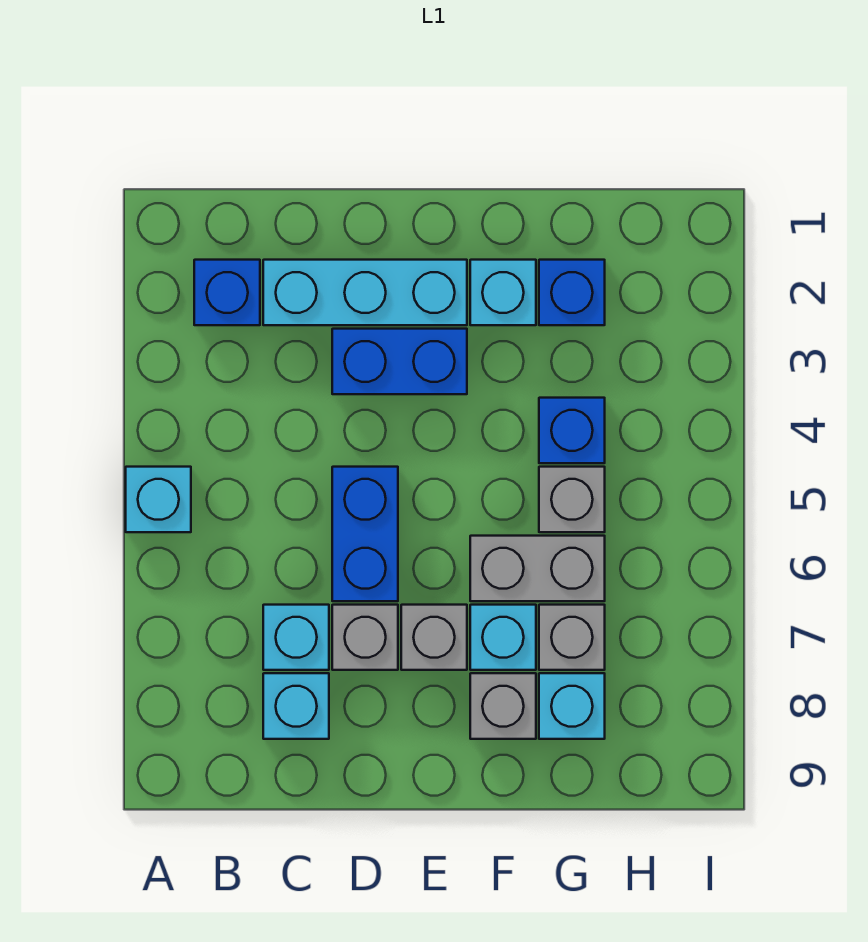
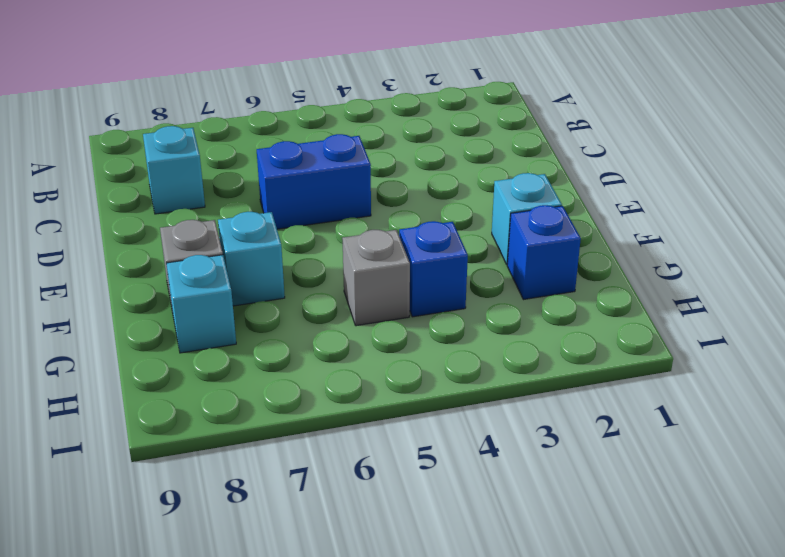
none -> cyan brick A5 level 1
none -> blue brick B2 level 1
none -> cyan brick C2:E2 level 1

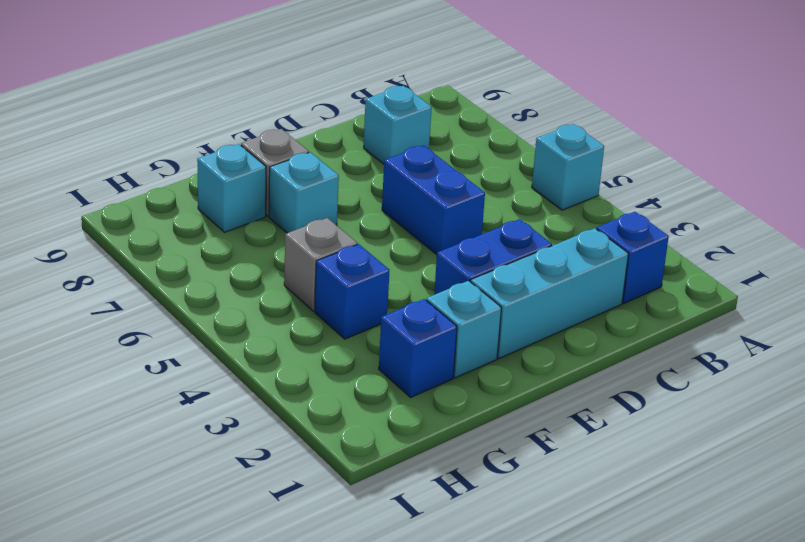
none -> cyan brick C7 level 1
none -> grey brick D7 level 1
none -> grey brick E7 level 1

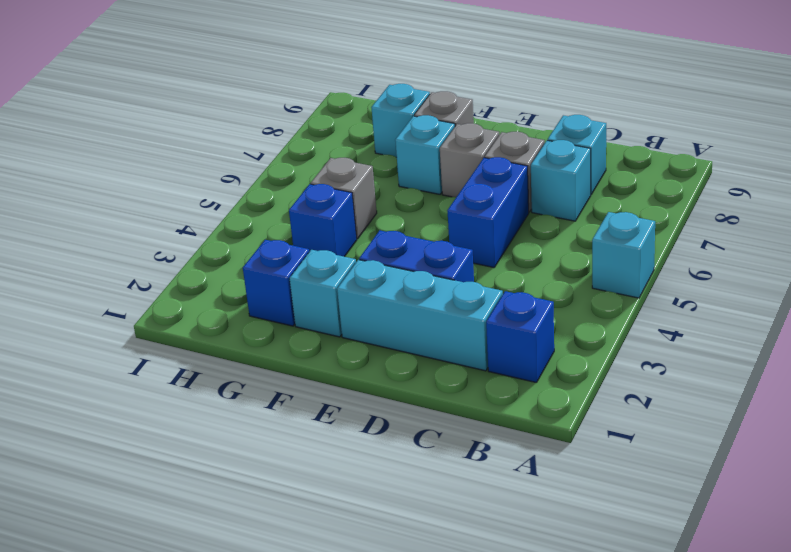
none -> grey brick F6:G6 level 1
none -> grey brick G7 level 1

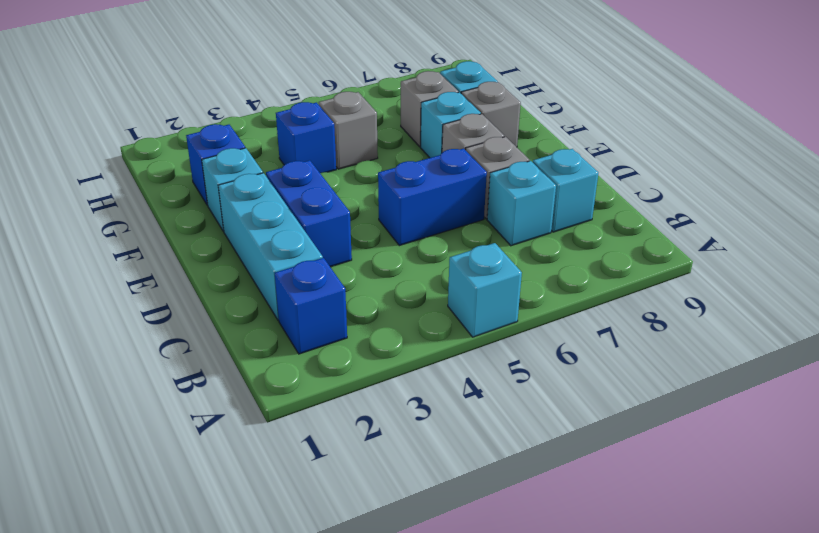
none -> grey brick F6:G6 level 1

